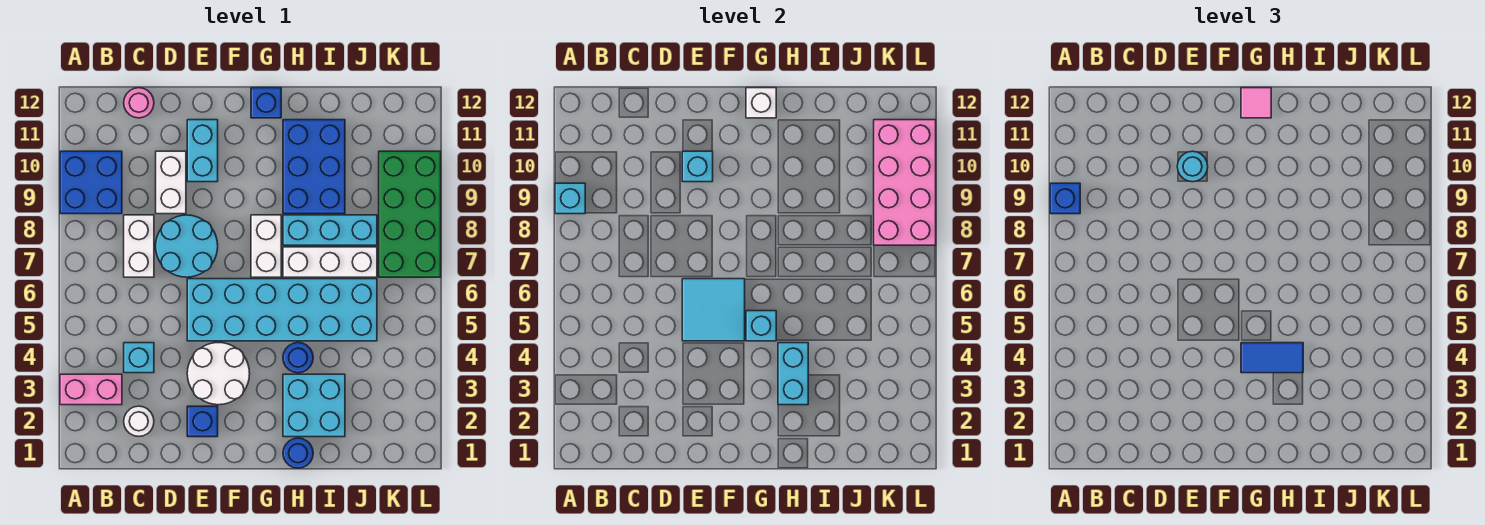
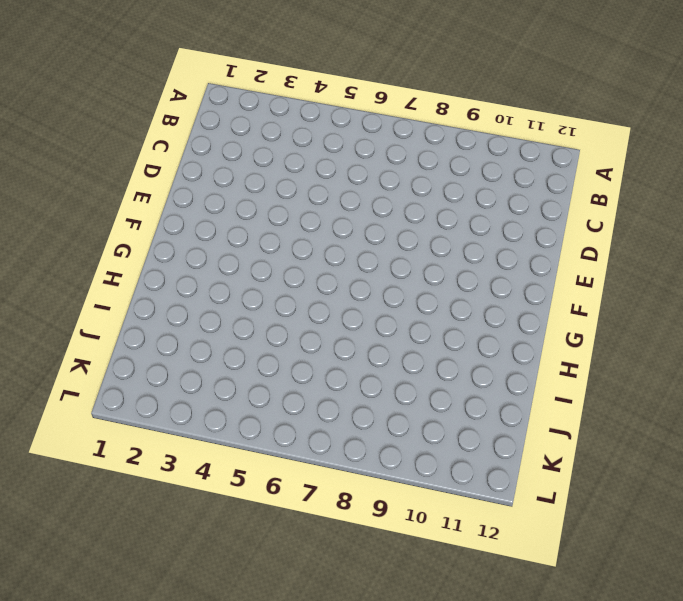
none -> pink brick A3:B3 level 1
none -> blue brick A9:B10 level 1
none -> white round brick C2 level 1
none -> cyan brick C4 level 1

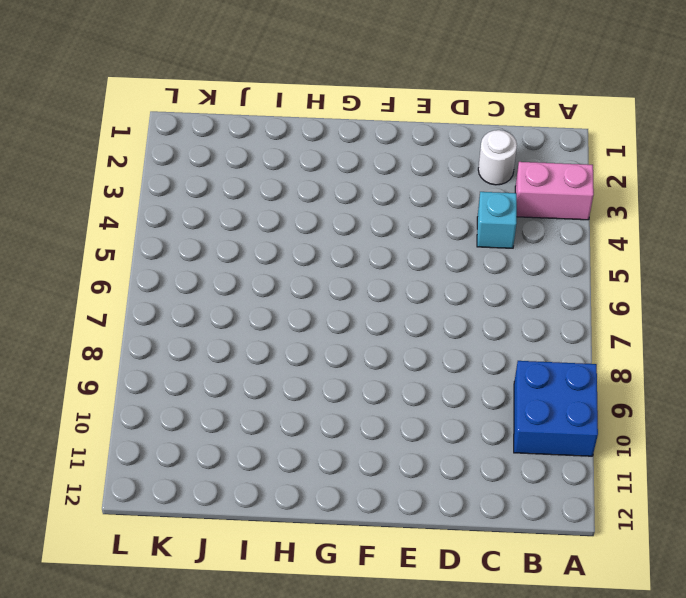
none -> white brick C7:C8 level 1
none -> pink round brick C12 level 1
none -> cyan round brick D7:E8 level 1
none -> white brick D9:D10 level 1

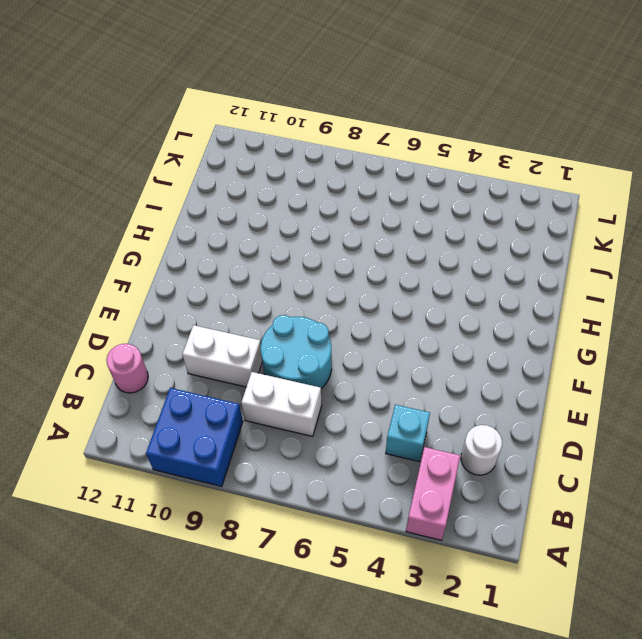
none -> blue brick E2 level 1
none -> white round brick E3:F4 level 1
none -> cyan brick E5:J6 level 1
none -> cyan brick E10:E11 level 1

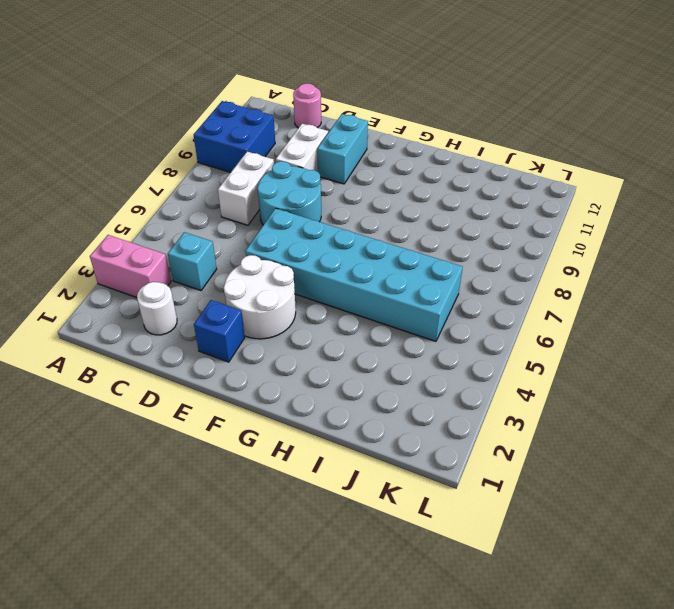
none -> white brick G7:G8 level 1
none -> blue brick G12 level 1
none -> blue round brick H1 level 1
none -> cyan brick H2:I3 level 1

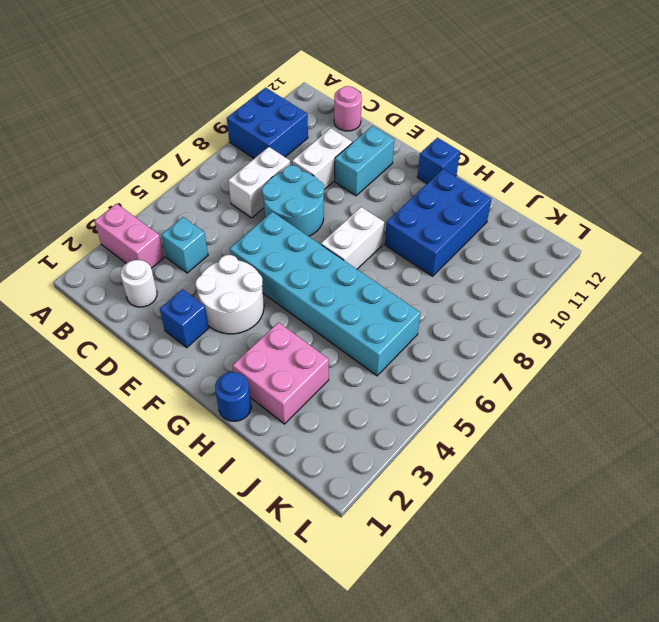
pink brick H2:I3 level 1 -> cyan brick H2:I3 level 1
none -> blue round brick H4 level 1
none -> white brick H7:J7 level 1
none -> cyan brick H8:J8 level 1
none -> green brick K7:L10 level 1

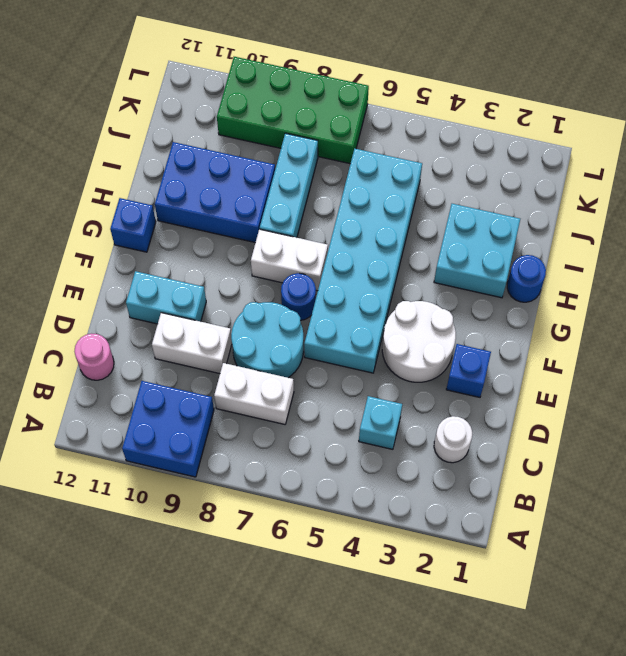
blue round brick F7 level 1 -> blue round brick H4 level 1
none -> pink brick A3:B3 level 1
none -> white brick H7:J7 level 1
none -> cyan brick A9 level 2
none -> cyan tile E5:F6 level 2

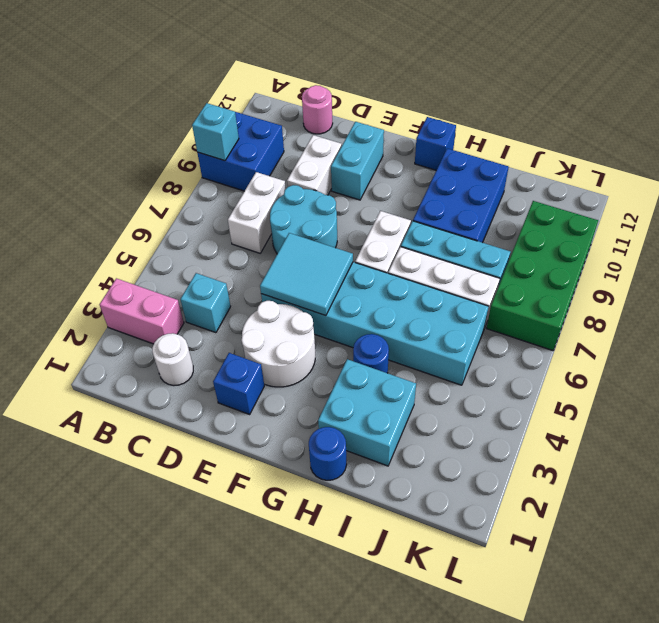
none -> cyan brick E10 level 2
none -> cyan brick G5 level 2
none -> white brick G12 level 2
none -> cyan brick H3:H4 level 2

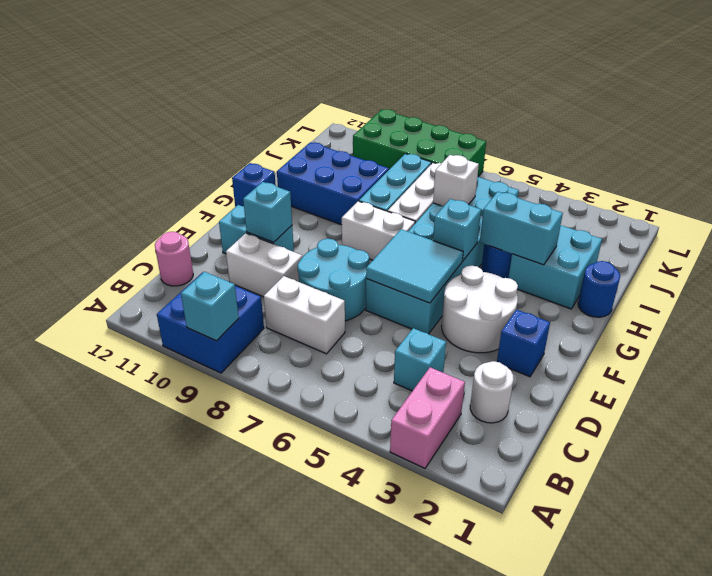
white brick I6 level 2 -> white brick G12 level 2
none -> pink brick K8:L11 level 2
none -> blue brick A9 level 3
none -> cyan round brick E10 level 3
none -> blue tile G4:H4 level 3

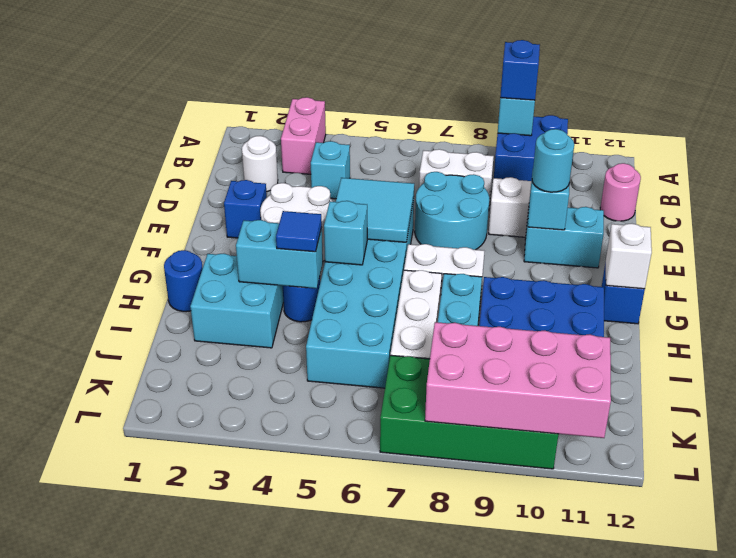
blue tile H4 level 3 -> blue tile G4:H4 level 3
none -> pink tile G12 level 3

